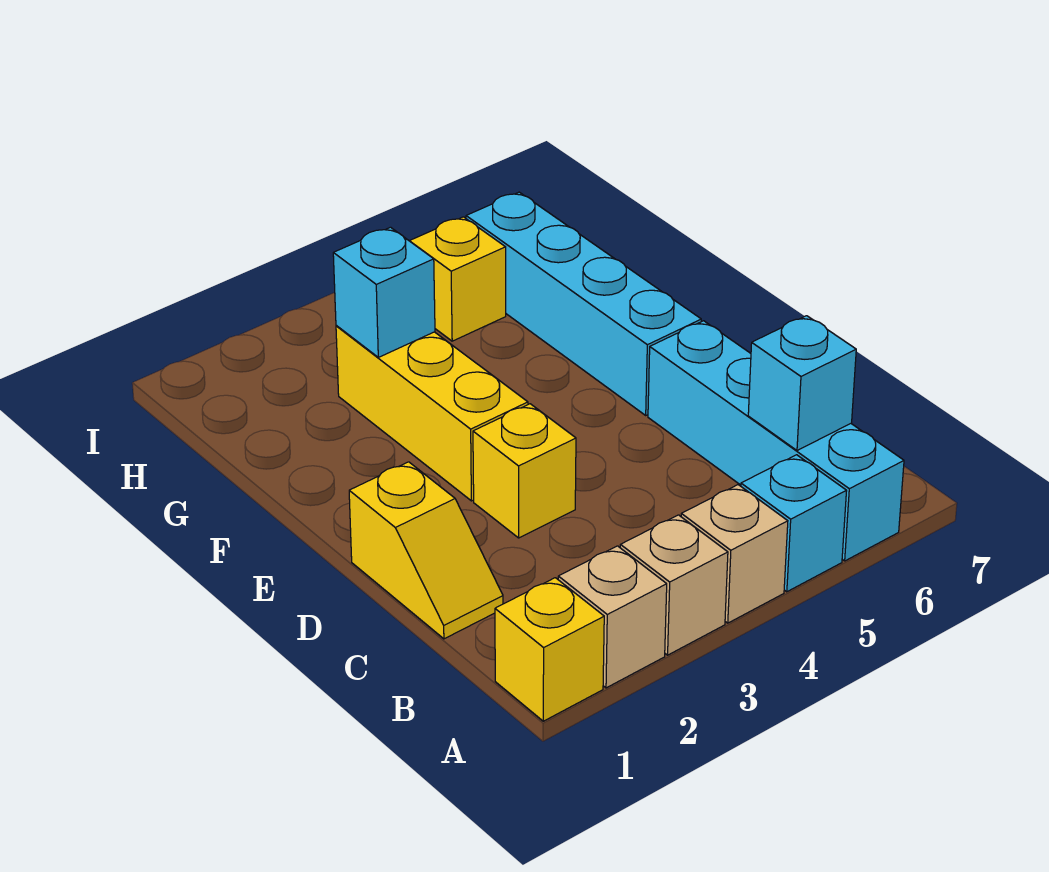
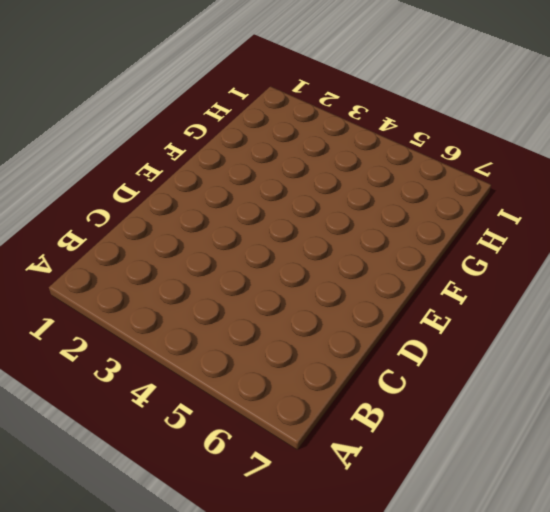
none -> yellow brick A1 level 1
none -> tan brick A2 level 1
none -> tan brick A3 level 1

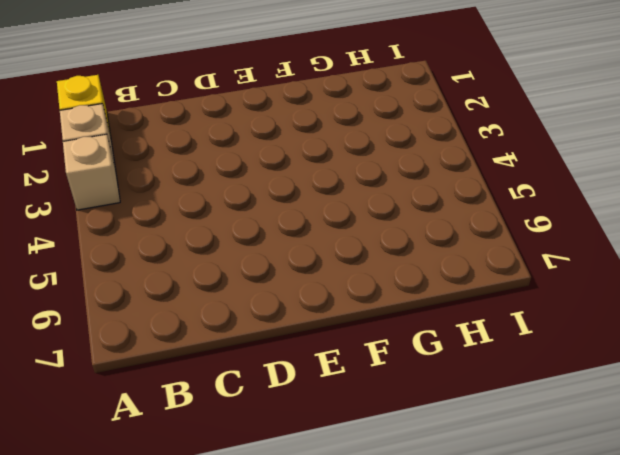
none -> tan brick A4 level 1
none -> cyan brick A5 level 1
none -> cyan brick A6:D6 level 1

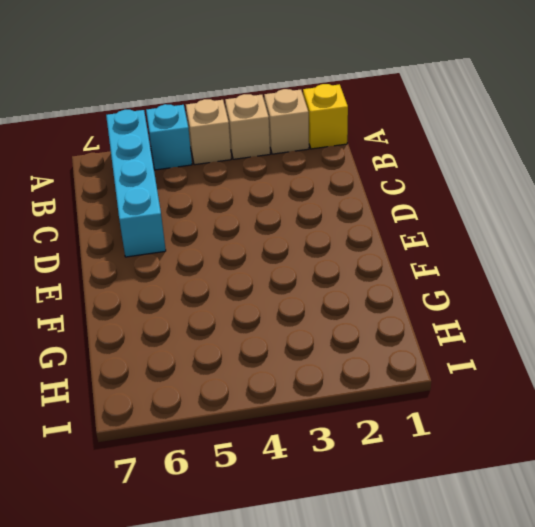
none -> yellow slope C1:D1 level 1 top D
none -> yellow brick D3 level 1
none -> yellow brick E3:G3 level 1

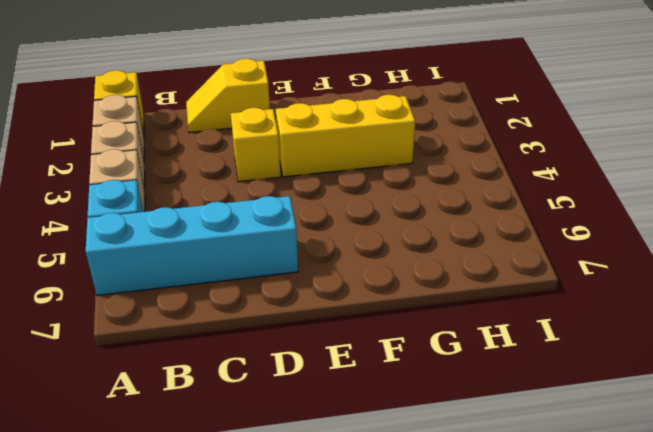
none -> cyan brick E6:H6 level 1
none -> yellow brick H5 level 1
none -> cyan brick B6 level 2

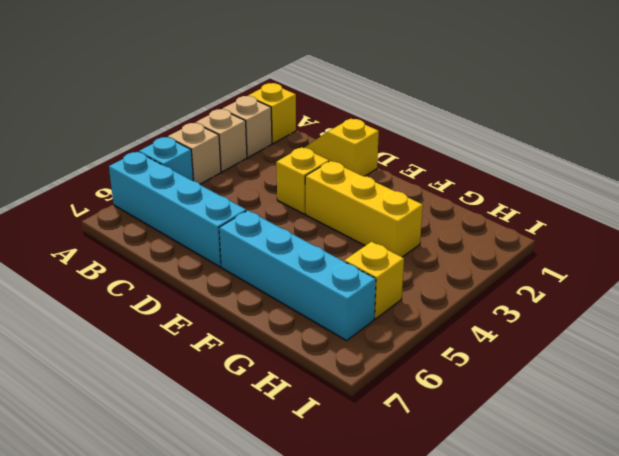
none -> cyan brick B6 level 2
none -> cyan brick G3 level 2

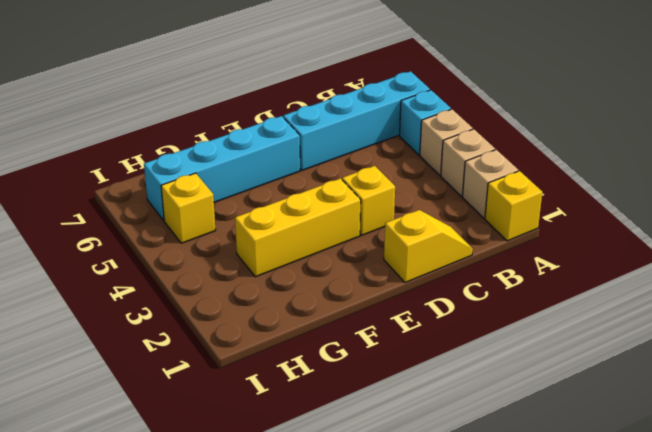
none -> cyan brick B6 level 2
none -> cyan brick G3 level 2

